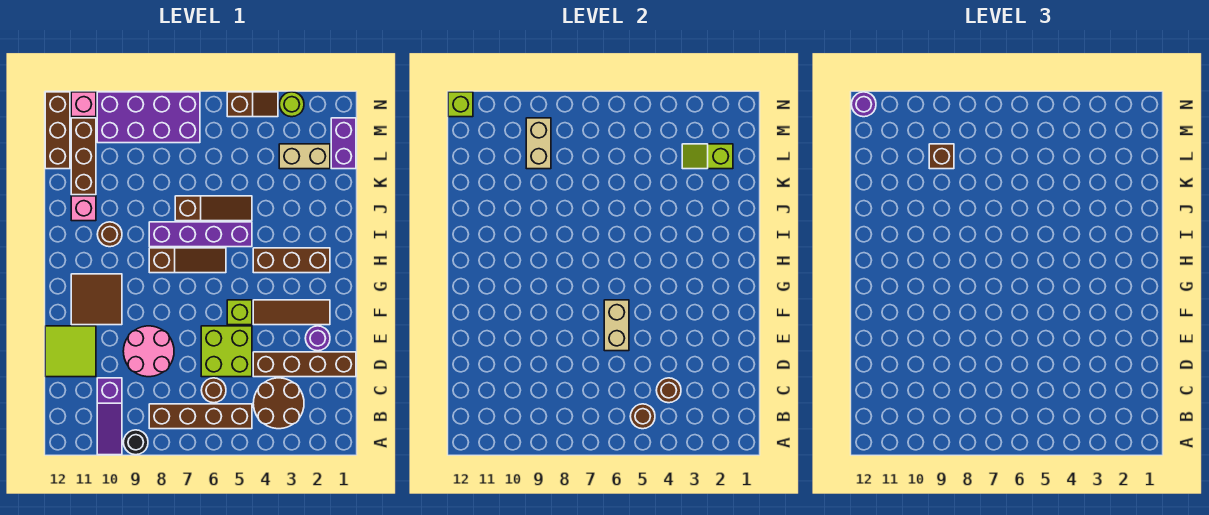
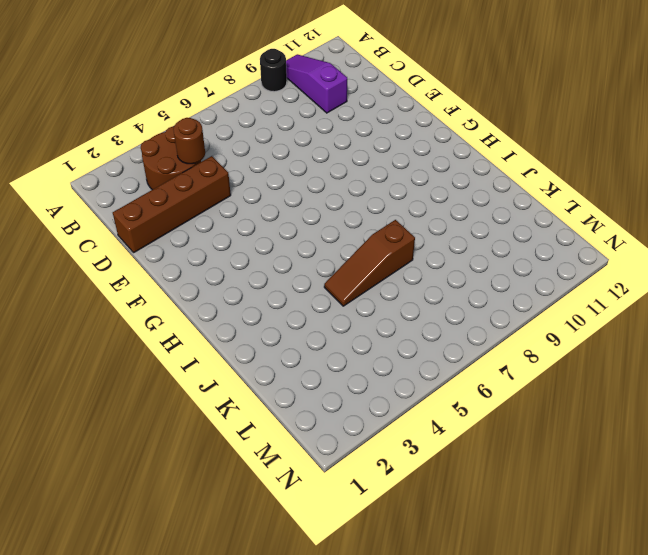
none -> brown brick B5:B8 level 1
none -> brown round brick C6 level 1
none -> lime brick D5:E6 level 1
none -> pink round brick D8:E9 level 1

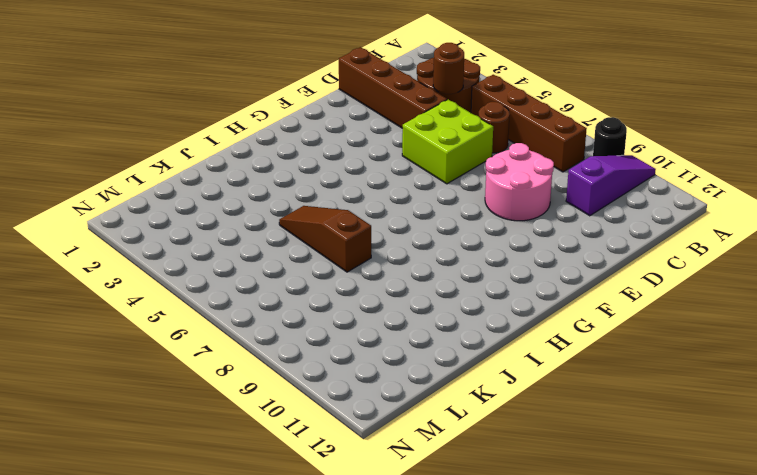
none -> lime tile D11:E12 level 1
none -> purple round brick E2 level 1
none -> brown tile F2:F4 level 1
none -> lime brick F5 level 1

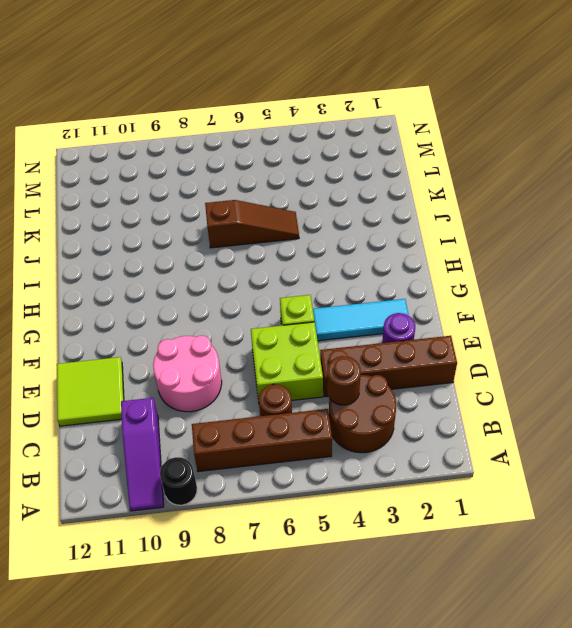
cyan tile F2:F4 level 1 -> brown tile F2:F4 level 1
none -> brown tile F10:G11 level 1
none -> brown brick H2:H4 level 1
none -> brown slope H6:H8 level 1 top 8
none -> purple brick I5:I8 level 1

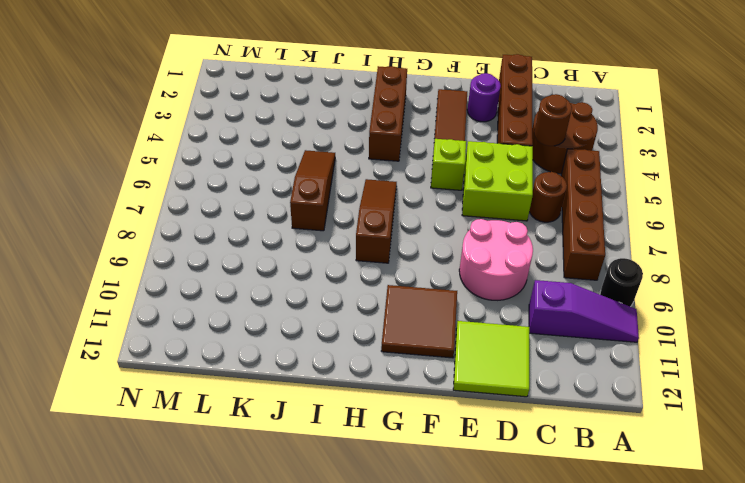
none -> purple brick I5:I8 level 1
none -> brown round brick I10 level 1
none -> pink brick J11 level 1
none -> brown brick K11:M11 level 1

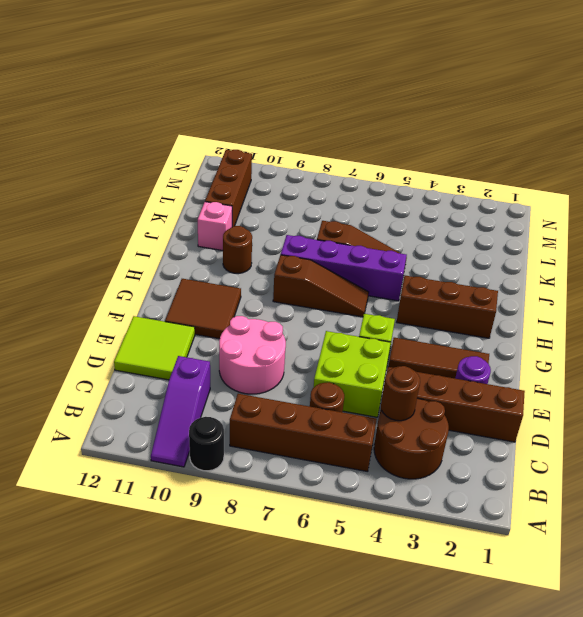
none -> purple brick L1:M1 level 1
none -> tan brick L2:L3 level 1
none -> brown brick L12:N12 level 1
none -> purple brick M7:N10 level 1

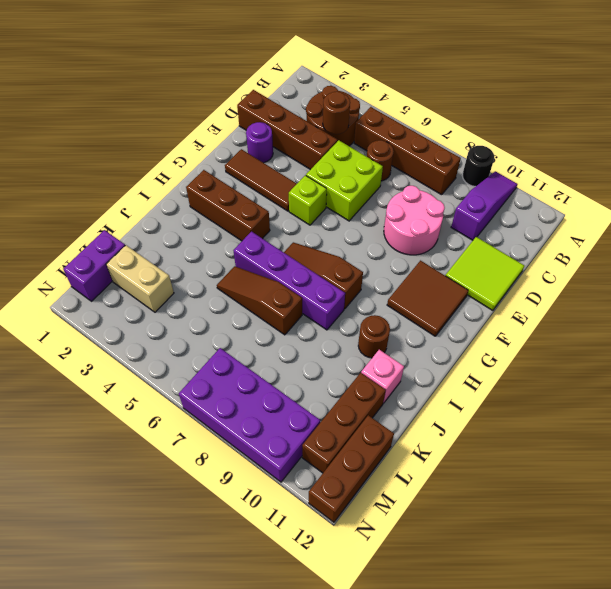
none -> lime round brick N3 level 1
none -> brown slope N4:N5 level 1 top 5
none -> pink brick N11 level 1
none -> brown round brick B5 level 2

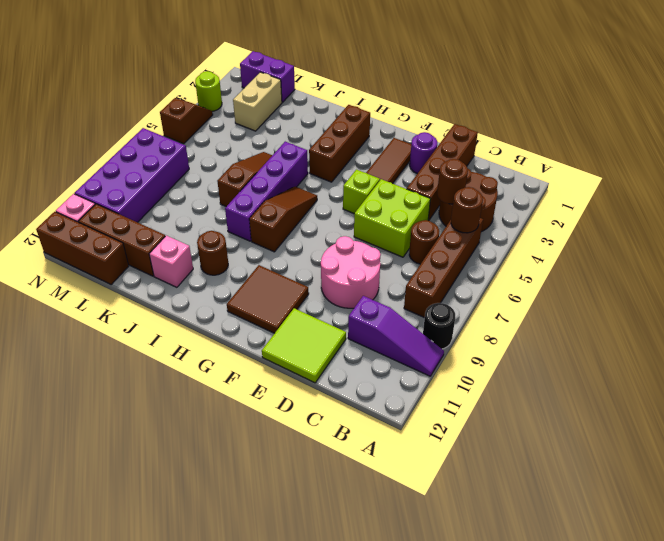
none -> tan brick E6:F6 level 2
none -> lime slope L2:L3 level 2 top 2
none -> tan brick L9:M9 level 2
none -> lime brick N12 level 2

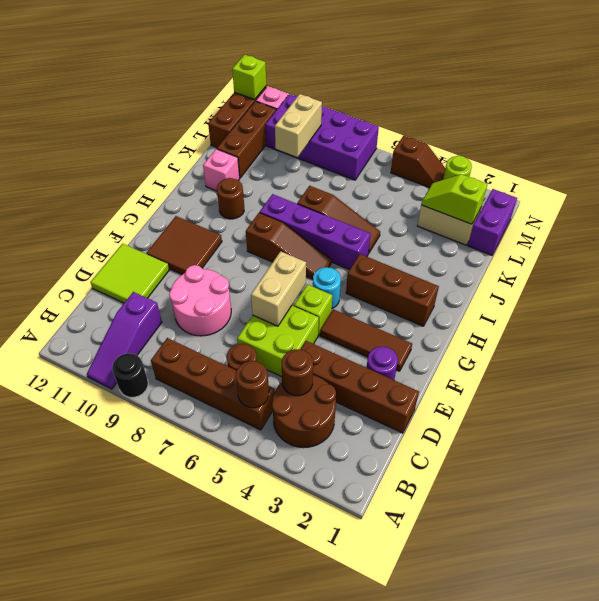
cyan round brick G5 level 1 -> none
none -> brown brick L9 level 3
none -> purple round brick N12 level 3

